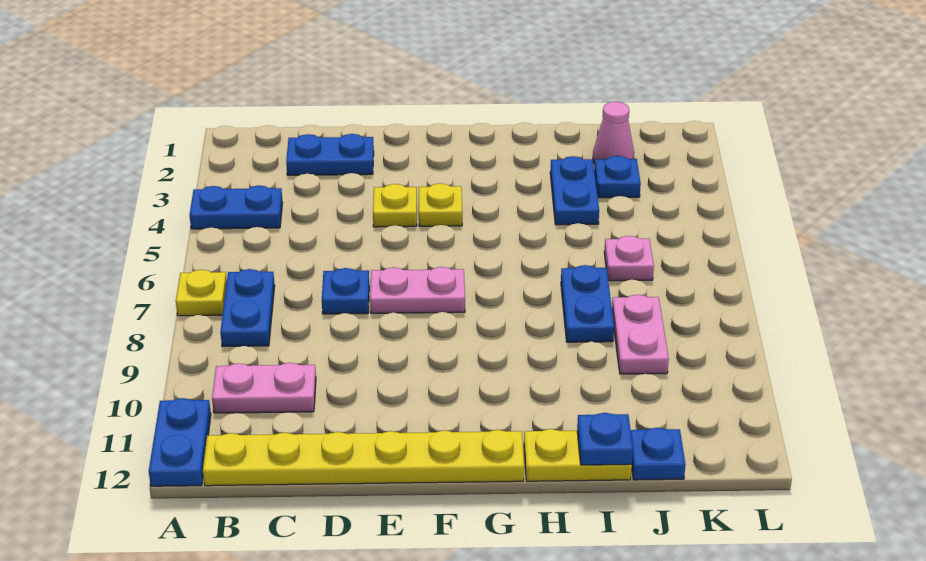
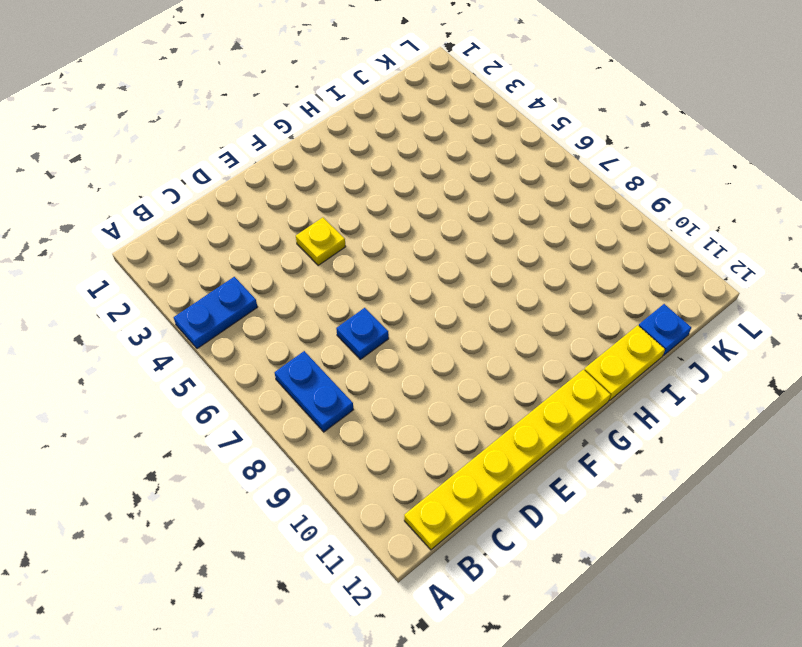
none -> yellow plate A7 level 1
none -> blue plate A11:A12 level 1
none -> pink plate B10:C10 level 1

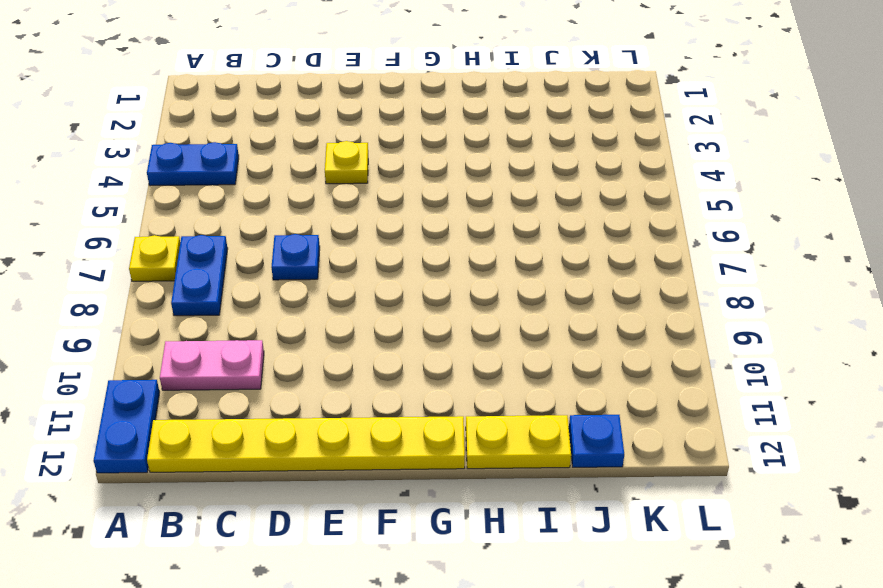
none -> blue plate C2:D2 level 1
none -> pink plate E7:F7 level 1
none -> yellow plate F4 level 1

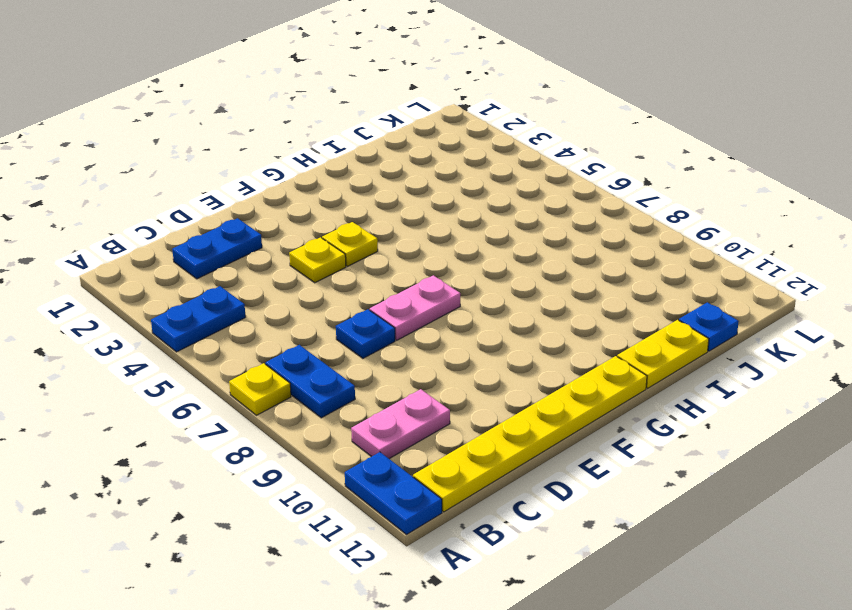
none -> blue plate I3:I4 level 1
none -> blue plate I7:I8 level 1
none -> pink cone J2 level 1

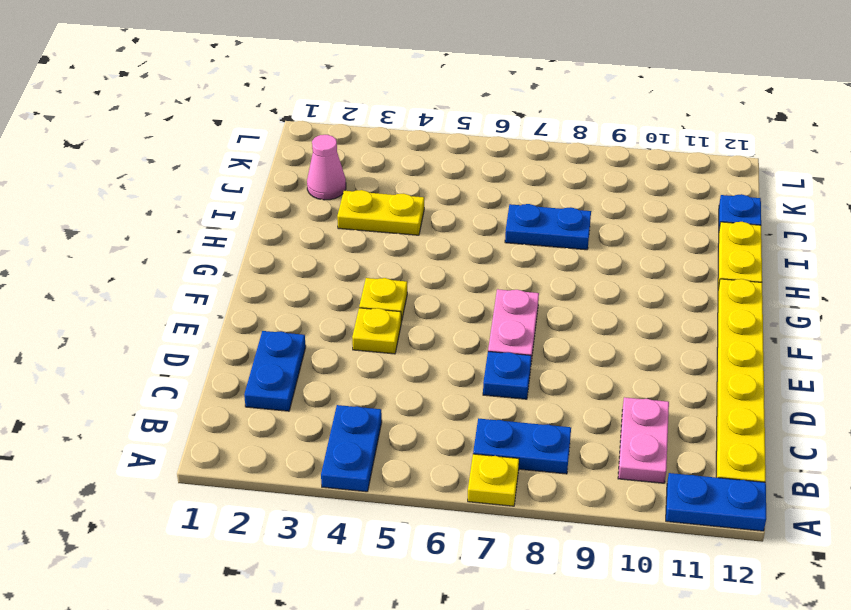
yellow plate I3:I4 level 1 -> blue plate I3:I4 level 1
none -> blue plate J3 level 1
none -> pink plate J6 level 1
none -> pink plate J8:J9 level 1

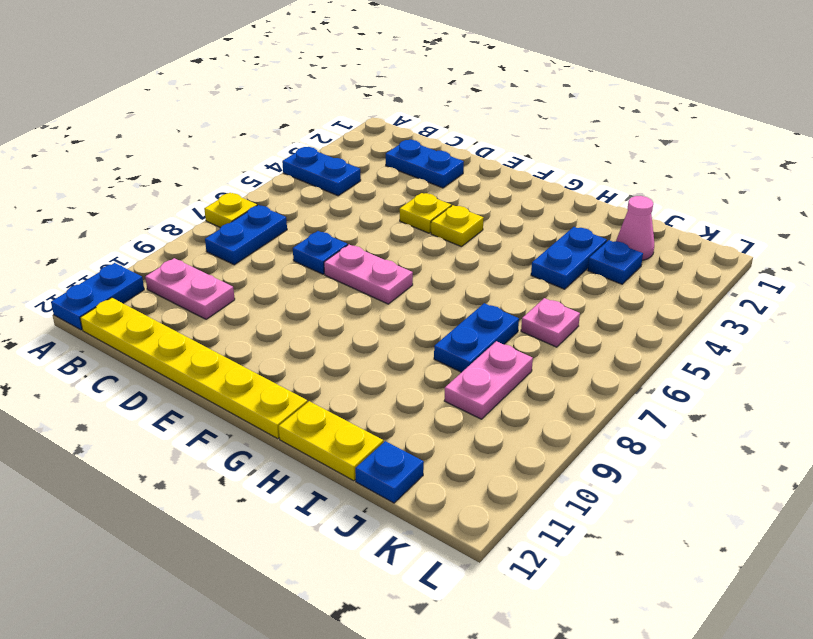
none -> blue plate I12 level 2

